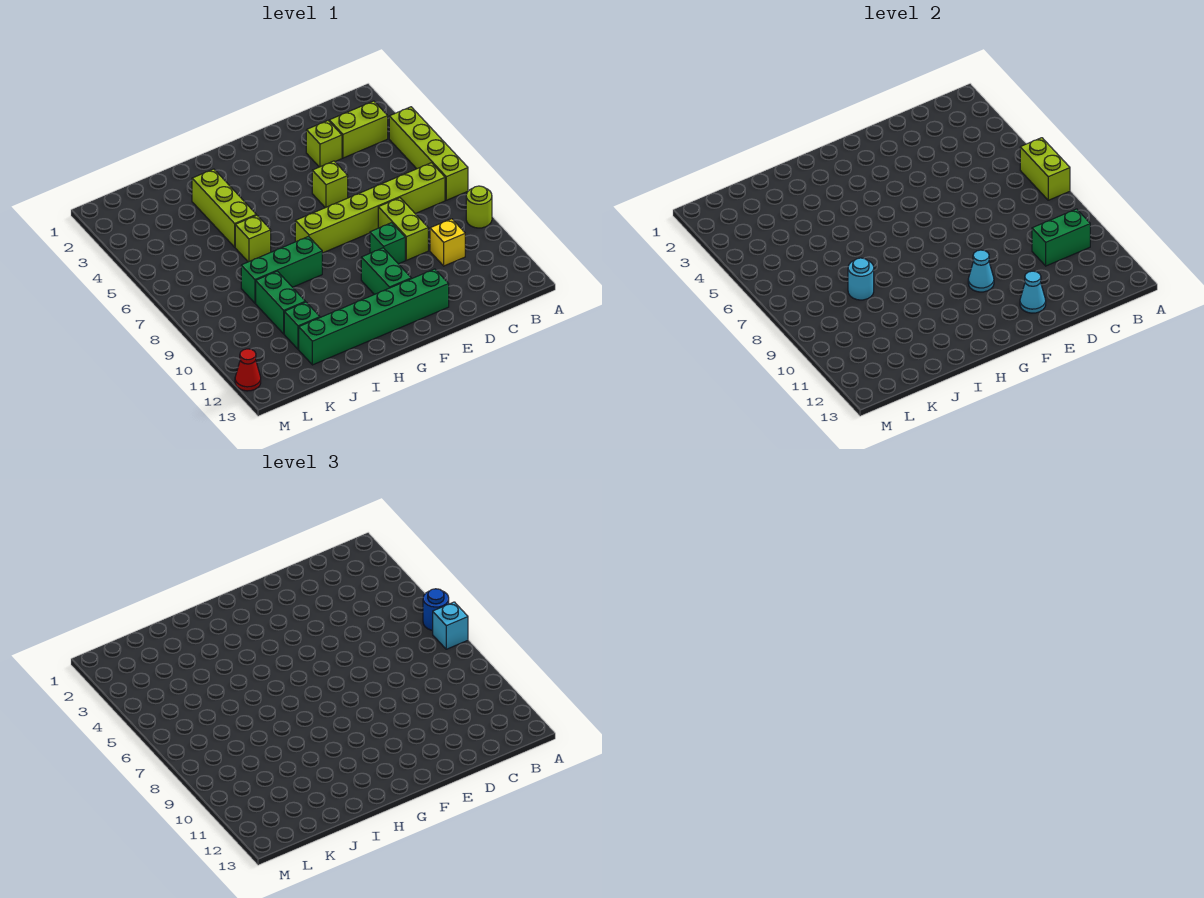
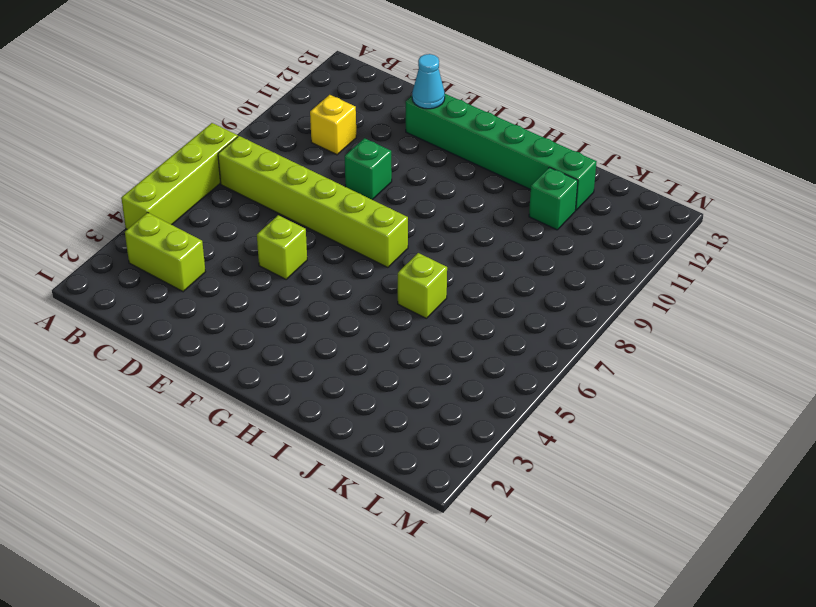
none -> lime round brick A9 level 1
none -> lime brick D3 level 1
none -> lime brick D8:D9 level 1

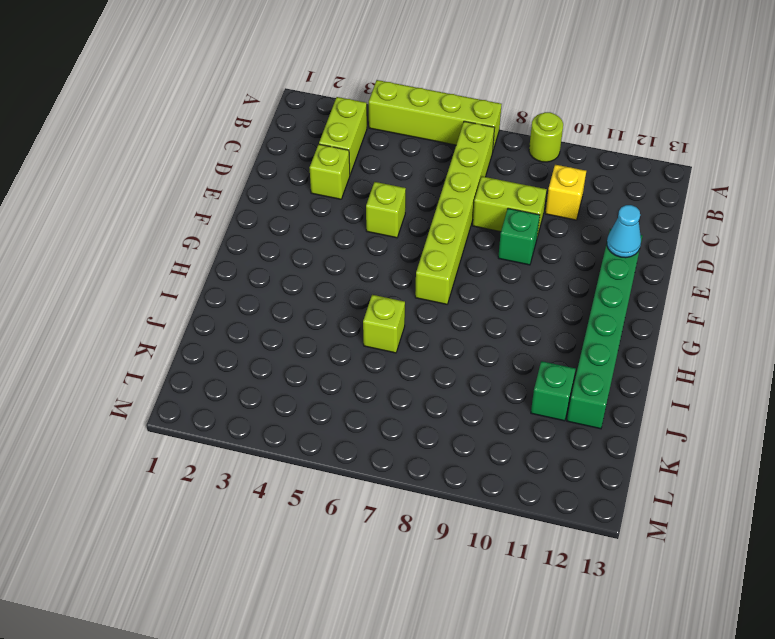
none -> green brick F10:F11 level 1
none -> green brick H8:J8 level 1
none -> lime brick I3:I5 level 1

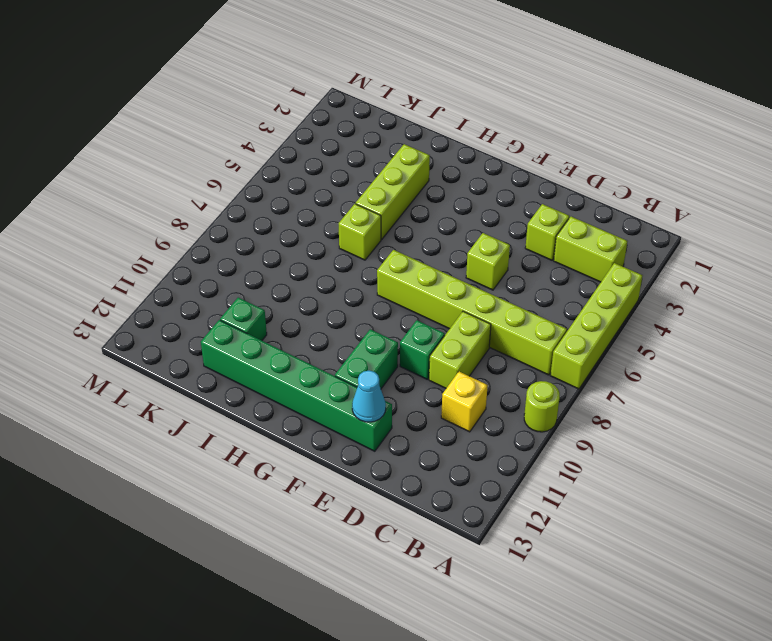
none -> green brick H8:J8 level 1
none -> green brick J9:J10 level 1
none -> red cone M12 level 1

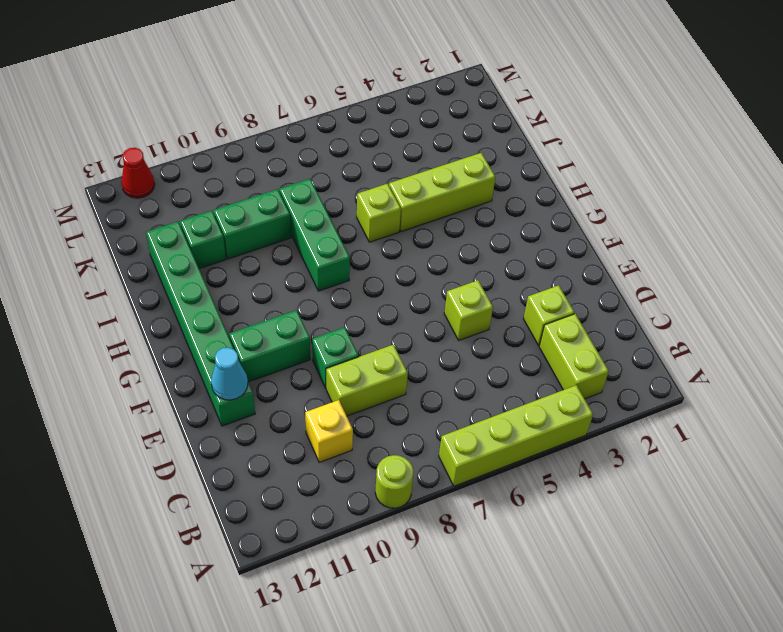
none -> lime brick B7:G7 level 1
none -> lime brick A6:A7 level 2
none -> green brick B10:C10 level 2

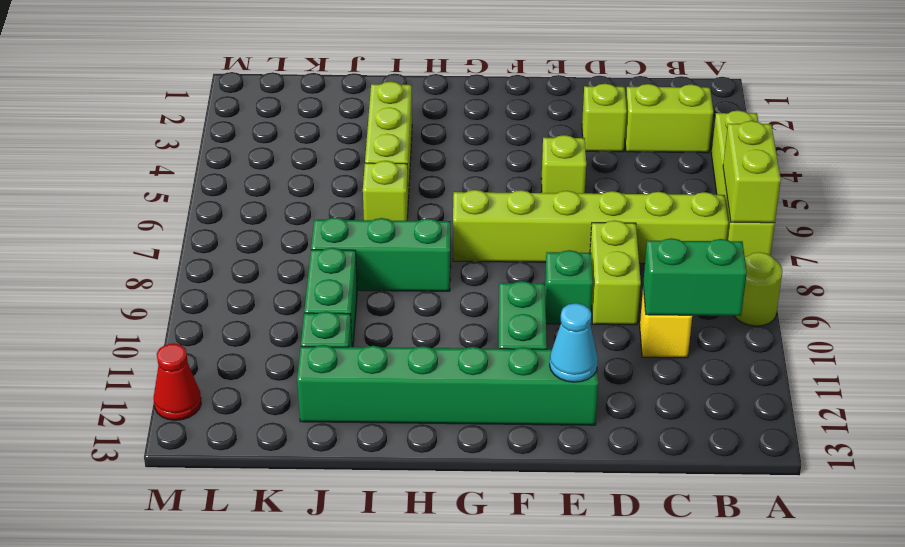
none -> cyan cone F10 level 2
none -> cyan round brick J8 level 2
none -> blue round brick A6 level 3

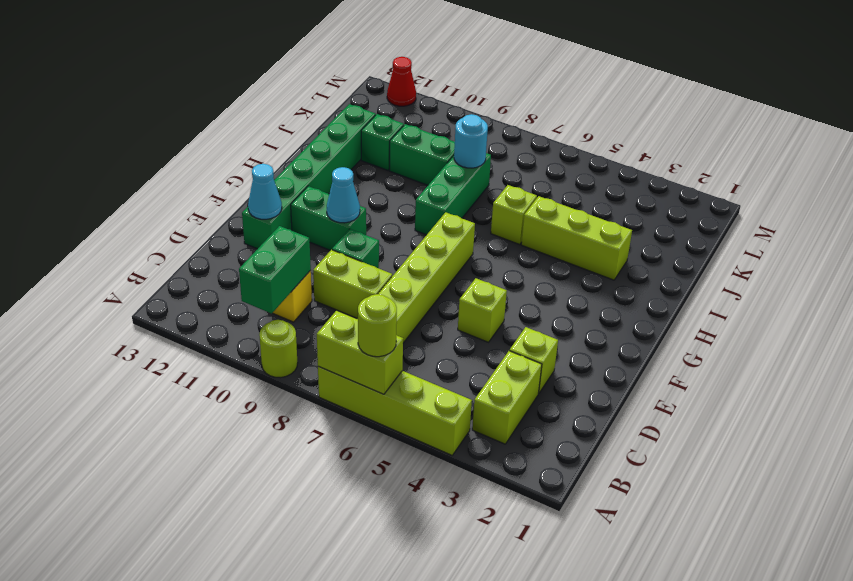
lime round brick A6 level 3 -> blue round brick A6 level 3
none -> cyan brick A7 level 3

